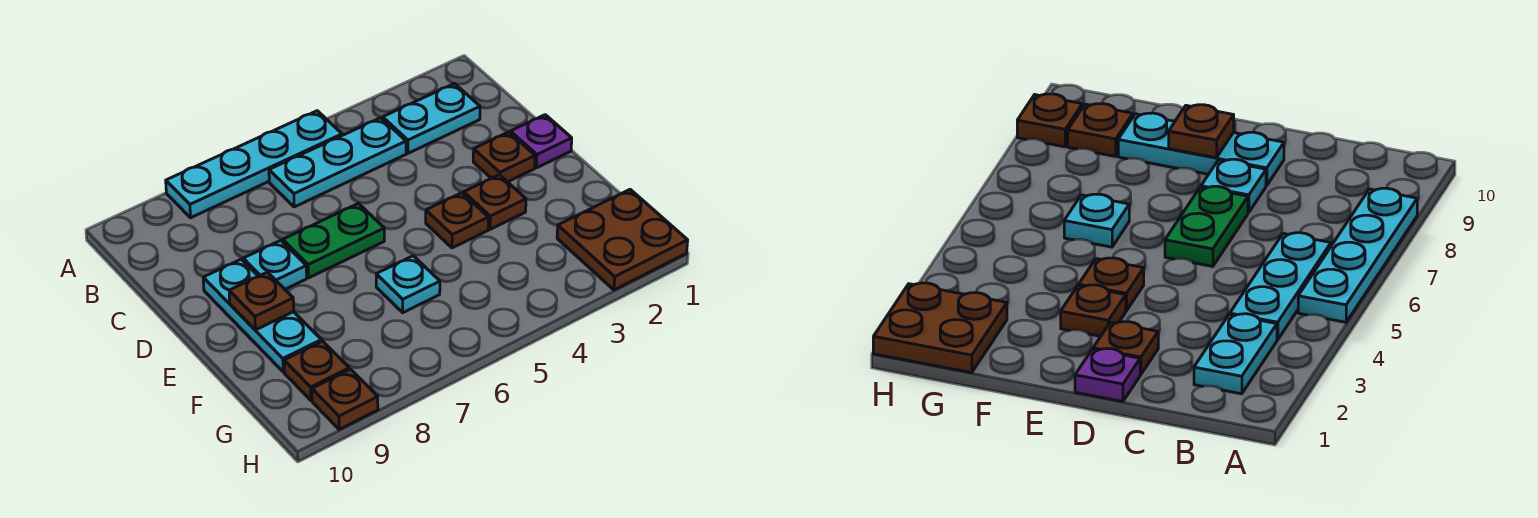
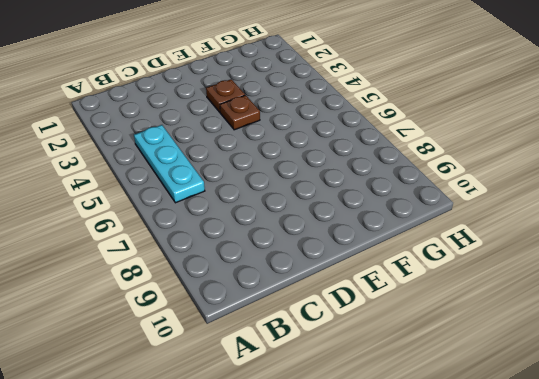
none -> cyan plate A5:A8 level 1
none -> cyan plate B2:B3 level 1
none -> purple plate D1 level 1

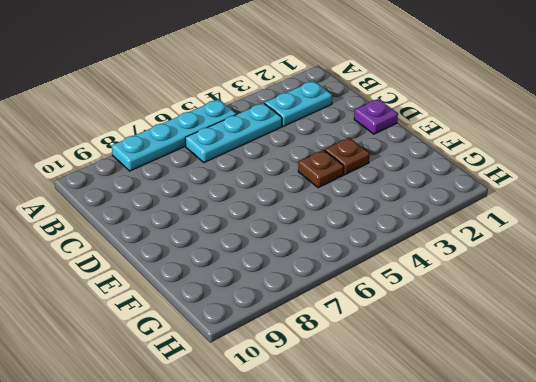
none -> brown plate D2 level 1
none -> green plate D6:D7 level 1
none -> cyan plate D8 level 1

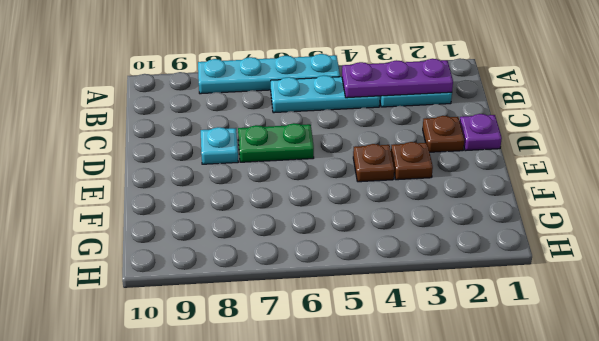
purple plate B2:B4 level 2 -> none
none -> cyan plate D9:F9 level 1
none -> cyan plate F6 level 1
none -> brown plate G1:H2 level 1

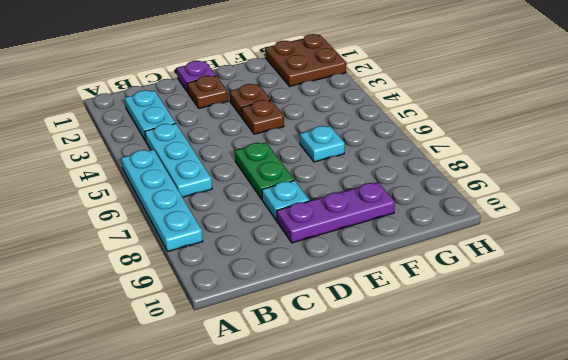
purple plate D9:F9 level 1 -> cyan plate D9:F9 level 1
none -> brown plate G9 level 1
none -> brown plate H9 level 1
none -> brown plate E9 level 2

